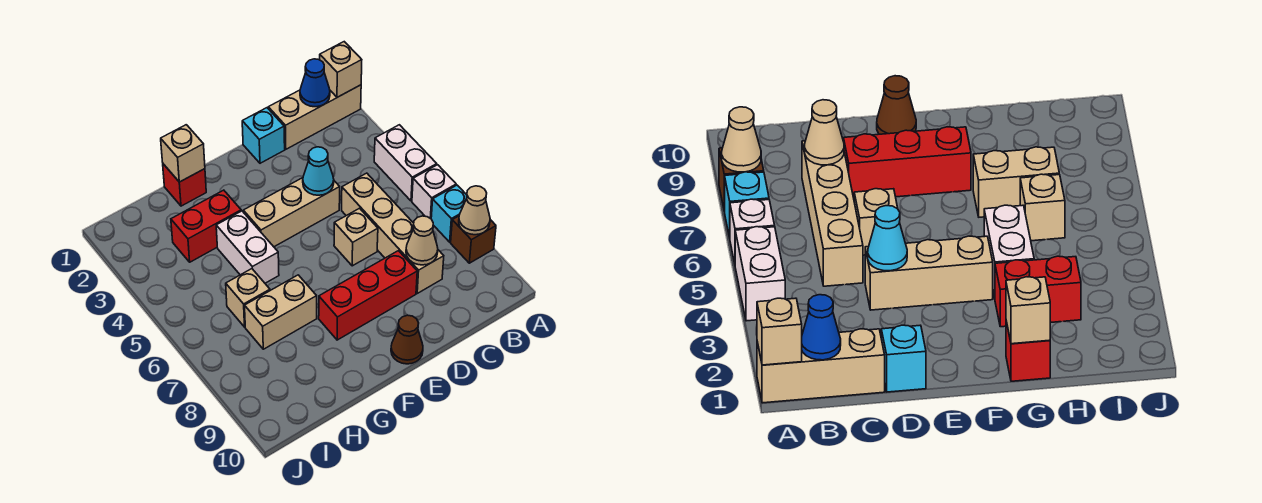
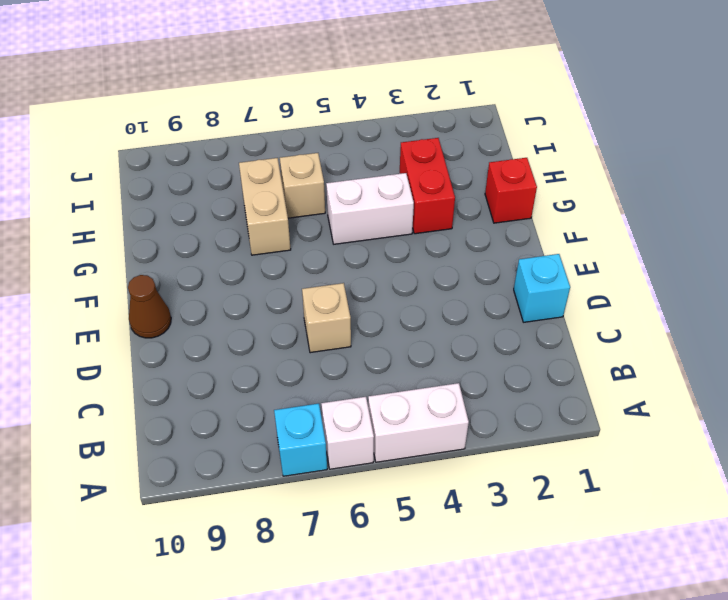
none -> tan brick A1:C1 level 1
none -> brown brick A8 level 1
none -> tan brick C5:C8 level 1

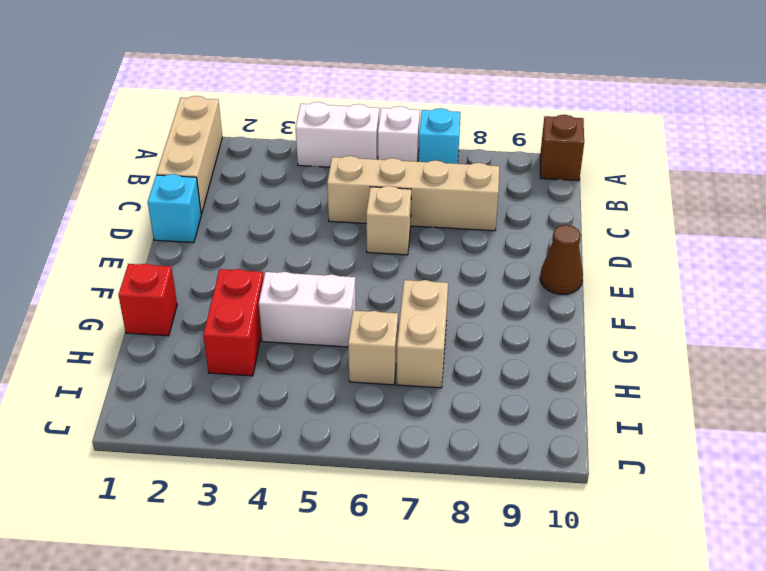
brown brick A10 level 1 -> brown brick A8 level 1
none -> tan brick D4:F4 level 1
none -> red brick D8:F8 level 1
none -> tan brick A1 level 2

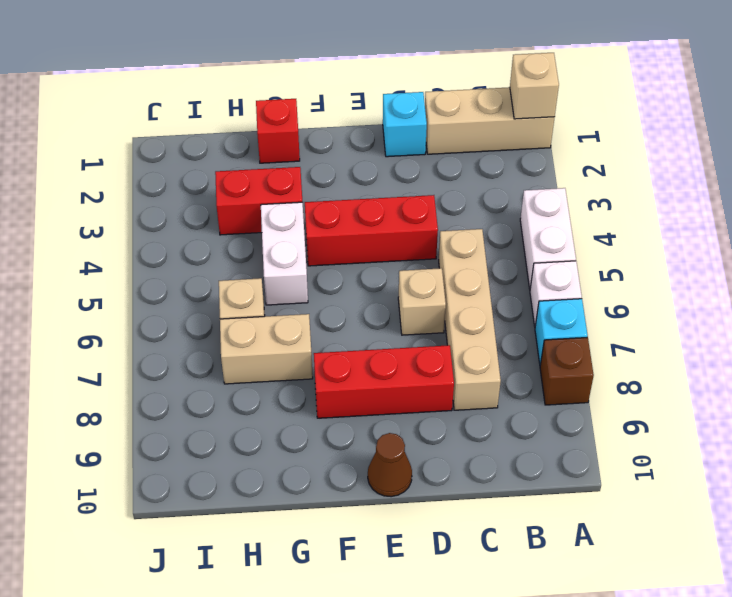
red brick D4:F4 level 1 -> tan brick D4:F4 level 1
none -> tan cone A8 level 2
none -> blue cone B1 level 2
none -> tan cone C8 level 2

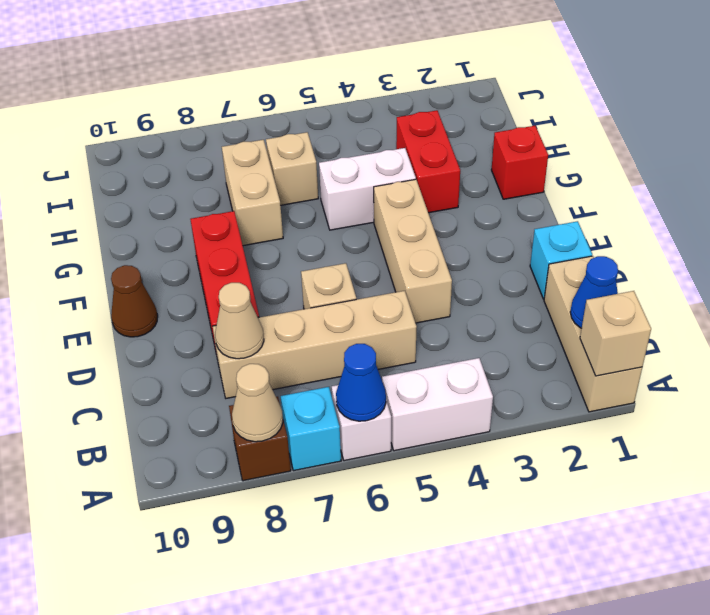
blue cone A6 level 2 -> none
none -> cyan cone D4 level 2
none -> tan brick G1 level 2

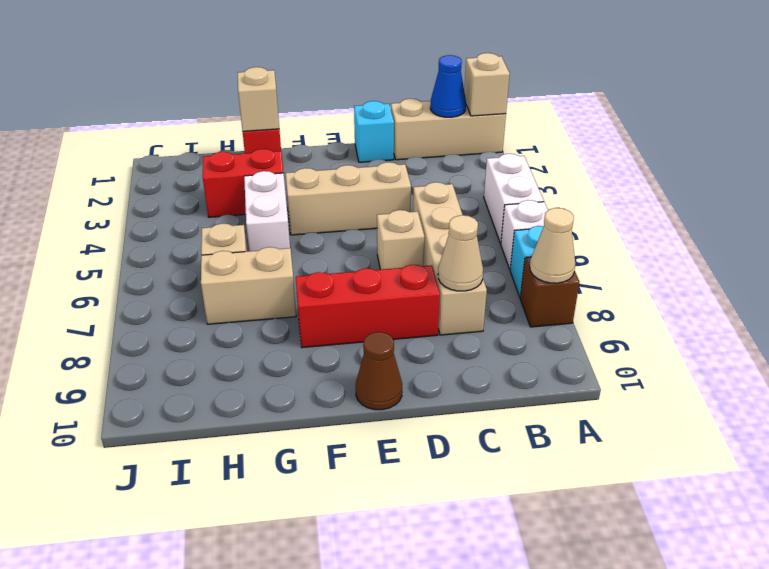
none -> cyan cone D4 level 2

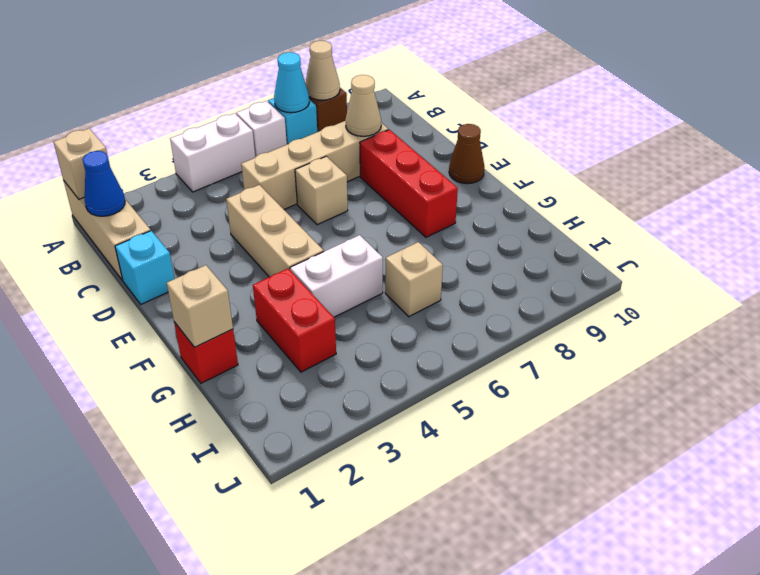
cyan cone A7 level 2 -> cyan cone D4 level 2
none -> tan brick G7:H7 level 1

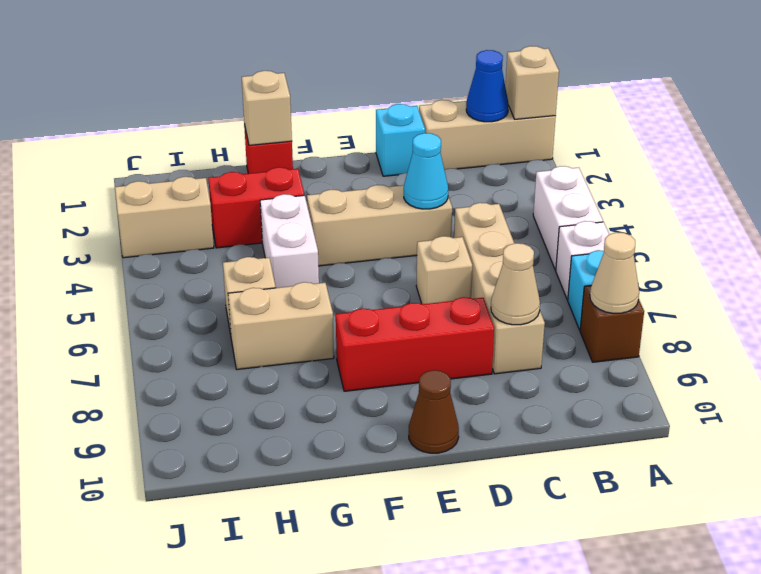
tan brick I3:J3 level 1 -> none

